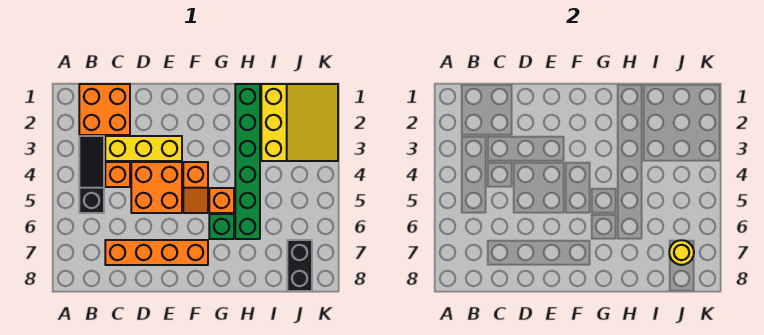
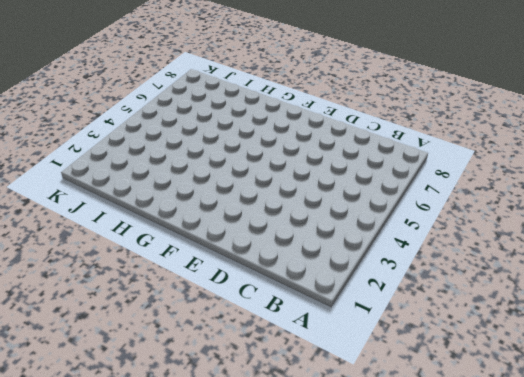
none -> orange brick B1:C2 level 1
none -> black slope B3:B5 level 1 top 5
none -> yellow brick C3:E3 level 1

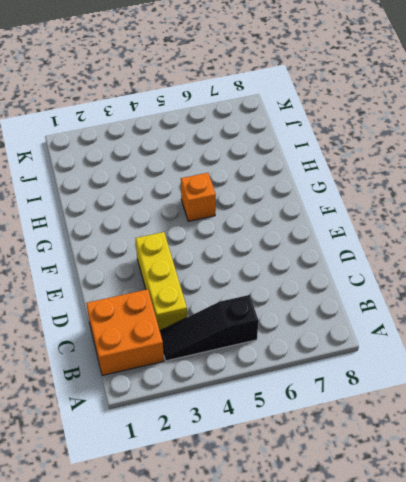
none -> orange brick C4 level 1
none -> orange brick C7:F7 level 1
none -> orange brick D4:E5 level 1

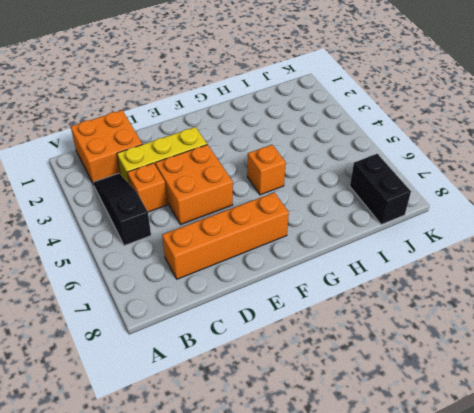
none -> orange slope F4:F5 level 1 top 4
none -> green brick G6 level 1
none -> green brick H1:H6 level 1

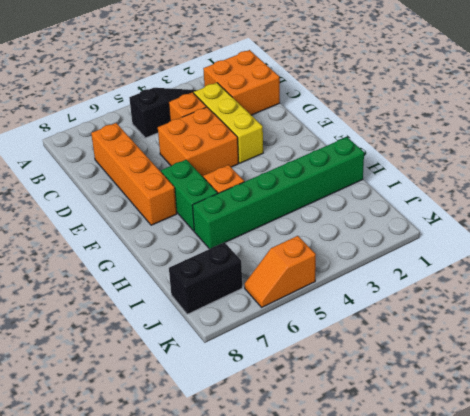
green brick F6:G6 level 1 -> green brick G6 level 1
orange slope K5:K6 level 1 top 5 -> orange slope F4:F5 level 1 top 4
none -> yellow slope I1:K3 level 1 top I
none -> yellow round brick J7 level 2

